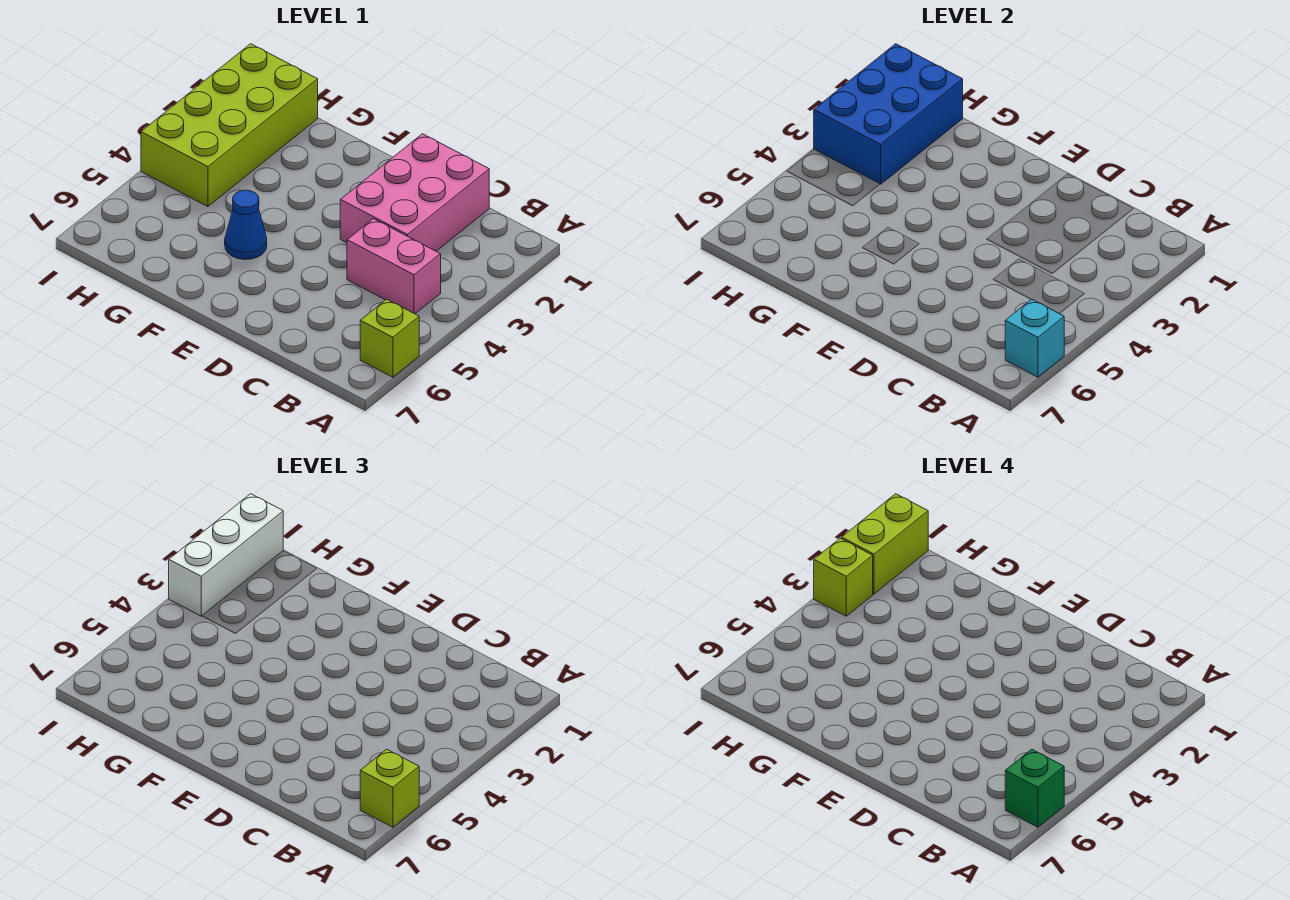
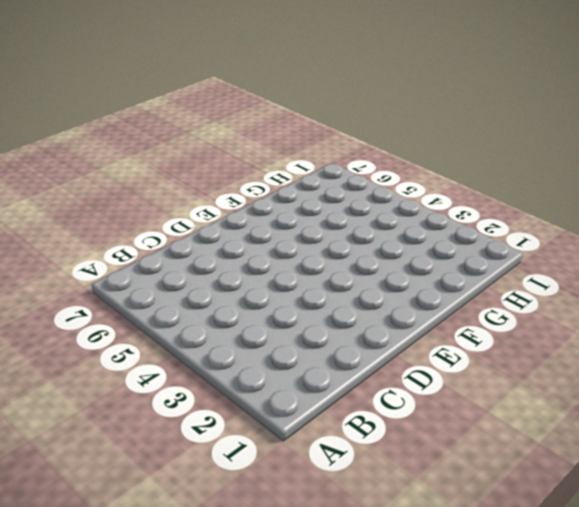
none -> lime brick A6 level 1
none -> pink brick B4:C4 level 1
none -> pink brick C1:D3 level 1

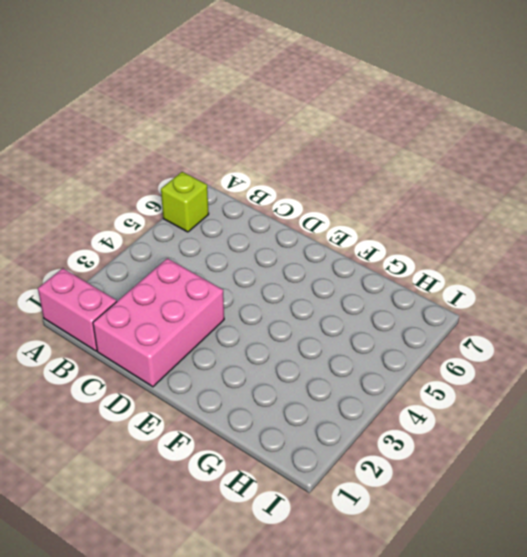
pink brick A1:B1 level 1 -> pink brick B4:C4 level 1
none -> blue cone F5 level 1
none -> lime brick H1:I4 level 1
none -> cyan brick A6 level 2

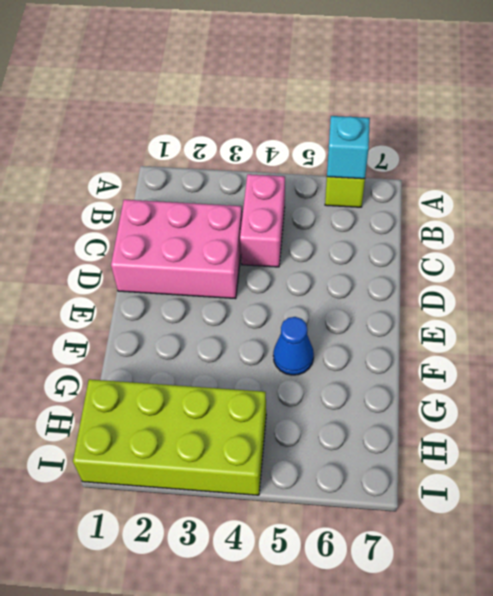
none -> blue brick H1:I3 level 2
none -> lime brick A6 level 3
none -> white brick I1:I3 level 3

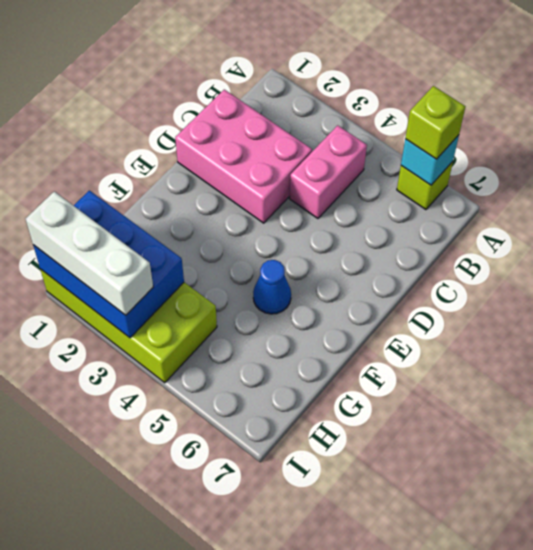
none -> green brick A6 level 4
none -> lime brick I1:I2 level 4
none -> lime brick I3 level 4

